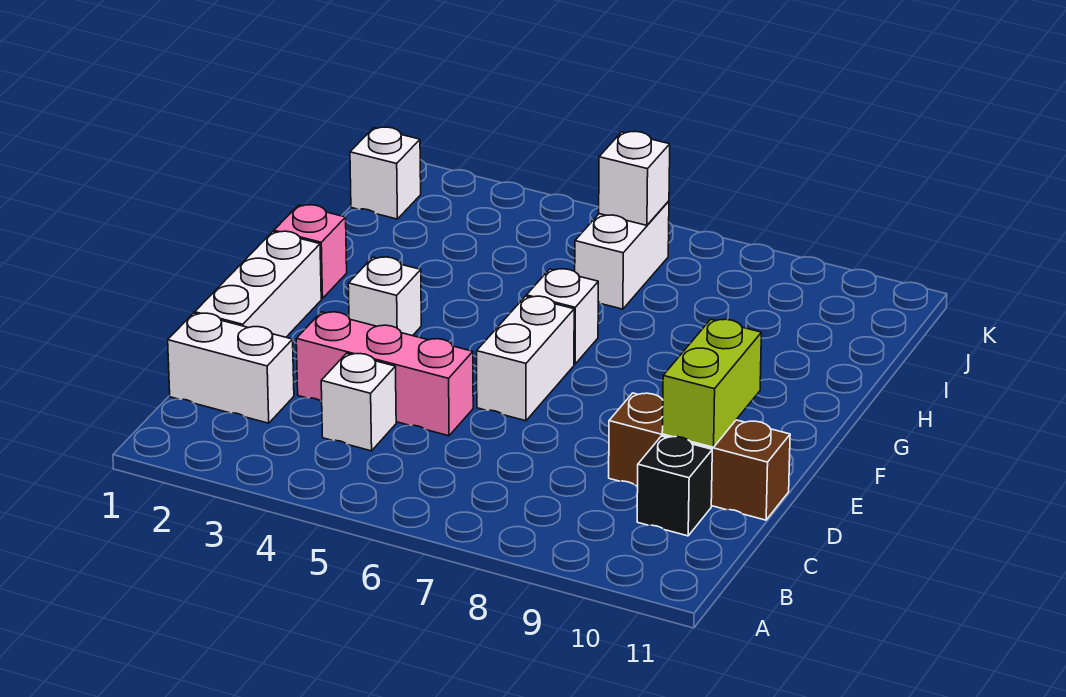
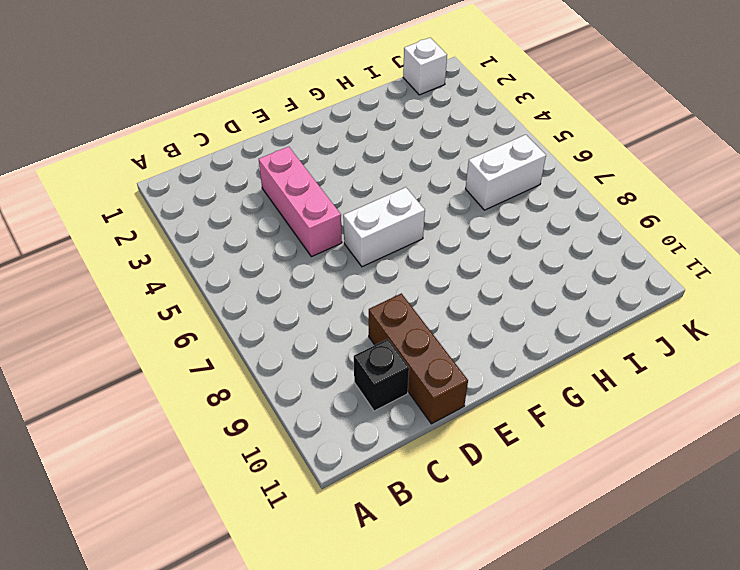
none -> white brick C1:C2 level 1
none -> white brick C4 level 1
none -> white brick D1:F1 level 1

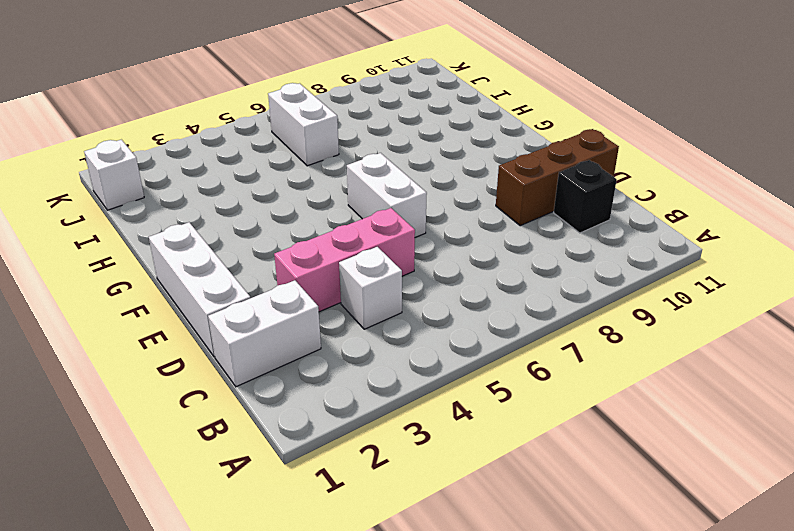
none -> white brick F3 level 1
none -> pink brick G1 level 1
none -> white brick G6 level 1

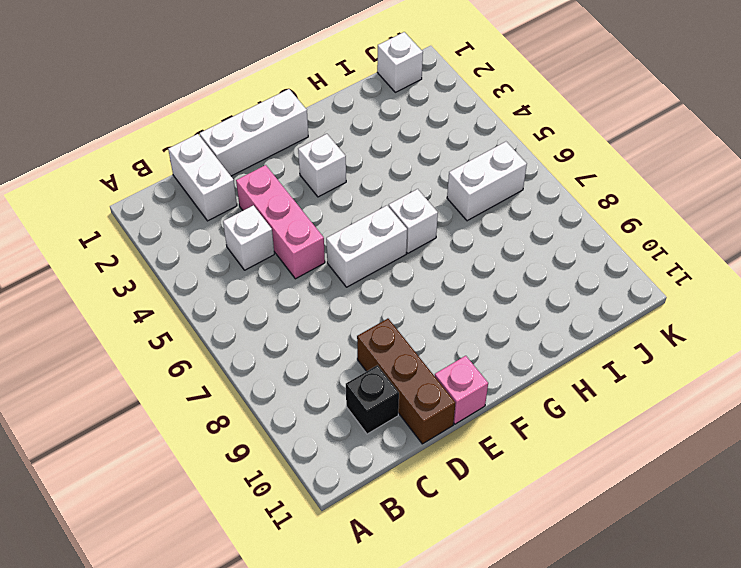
pink brick E11 level 1 -> pink brick G1 level 1
none -> lime brick D10:E10 level 2
none -> white brick J6 level 2

